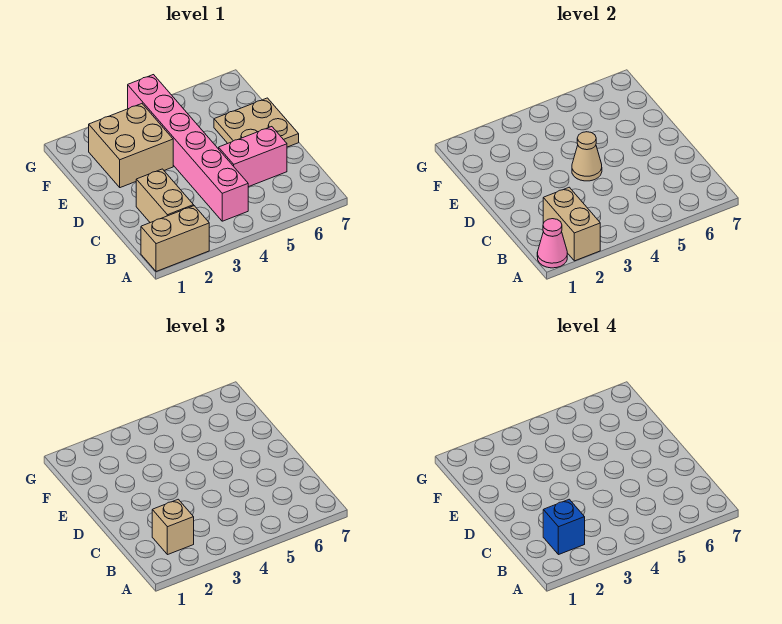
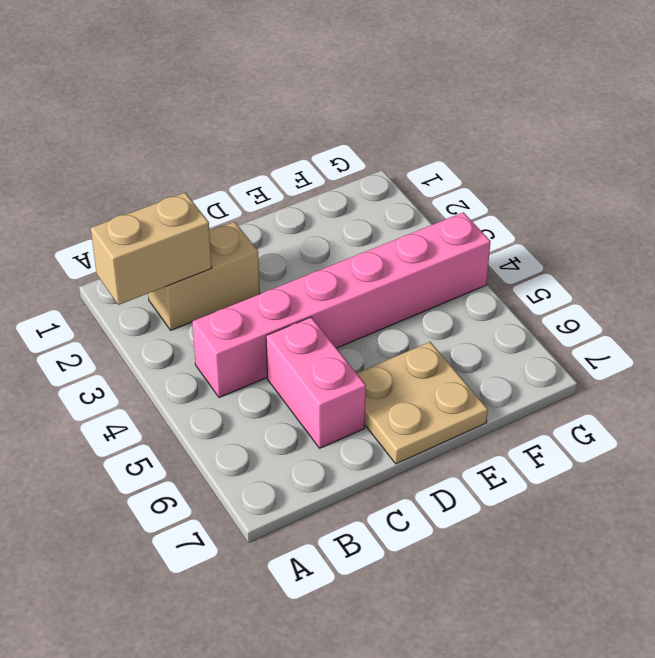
none -> tan brick A1:A2 level 1
none -> tan brick E2:F3 level 1

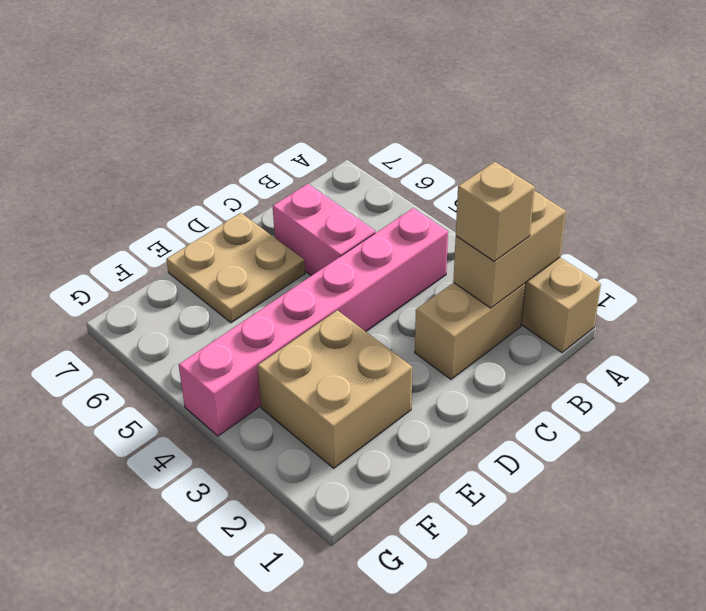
none -> pink cone A1 level 2
none -> tan cone D4 level 2

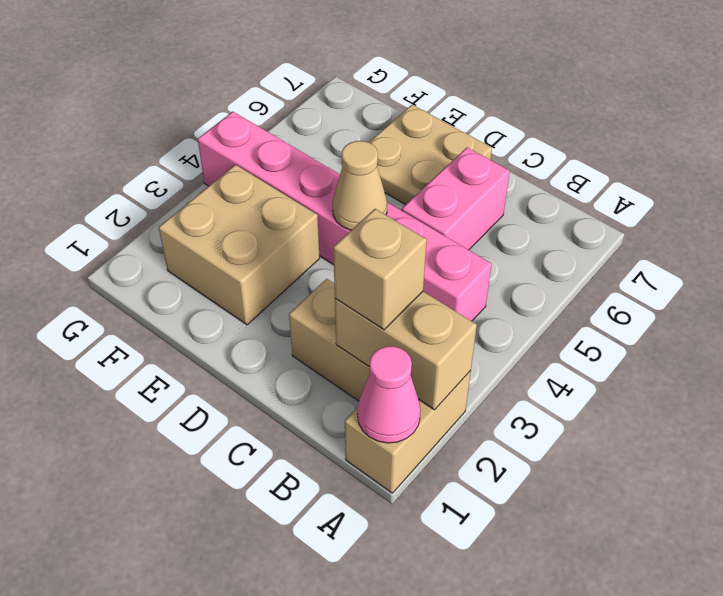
none -> blue brick B2 level 4

